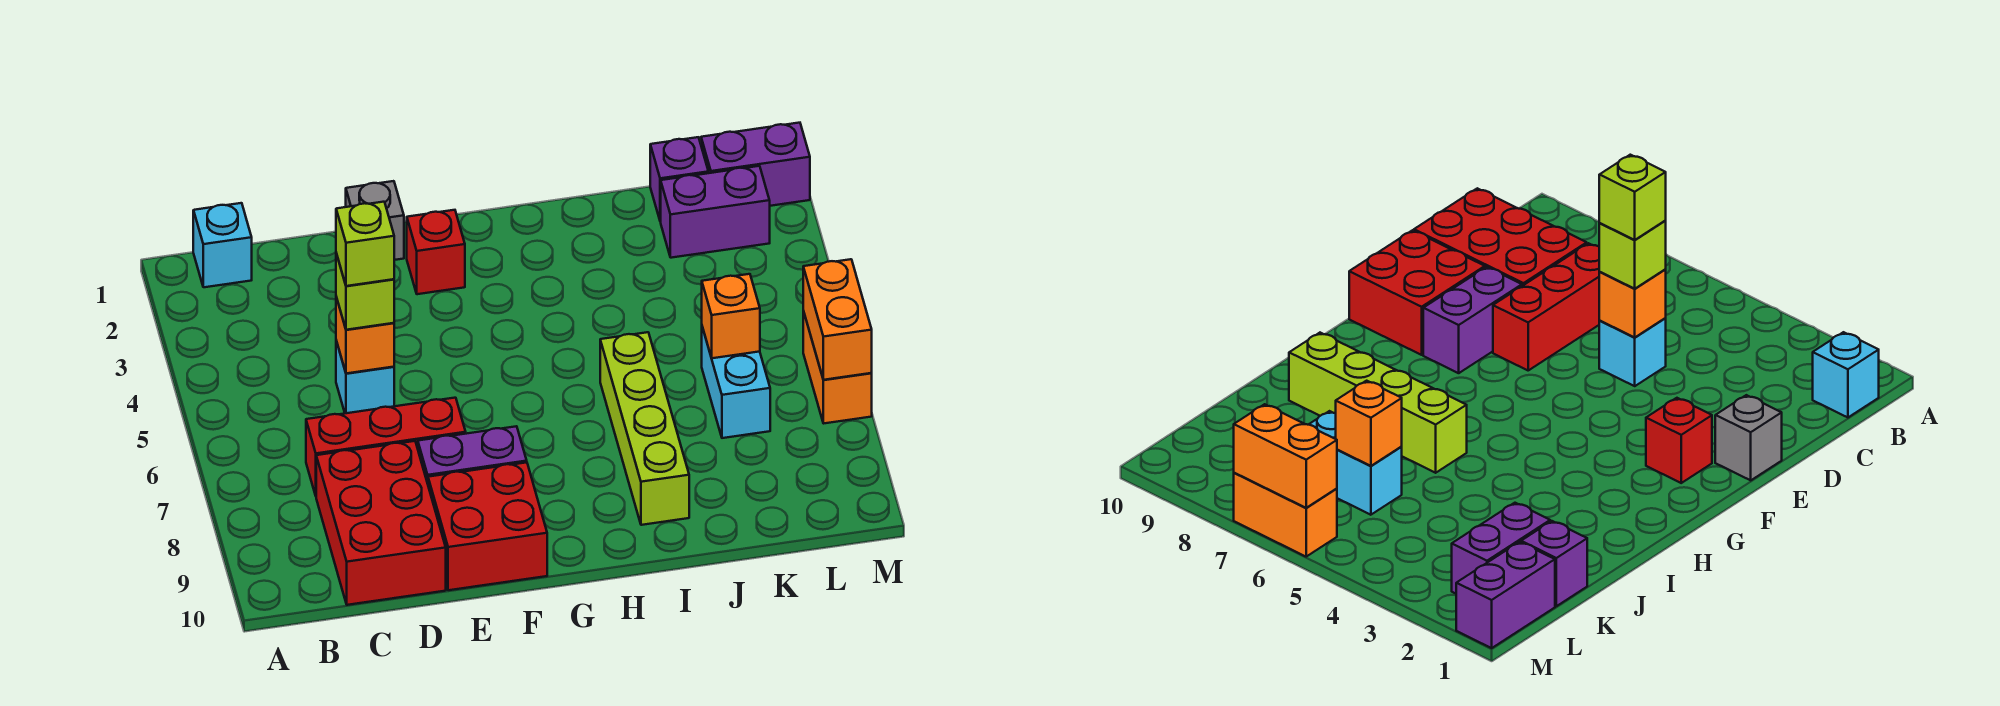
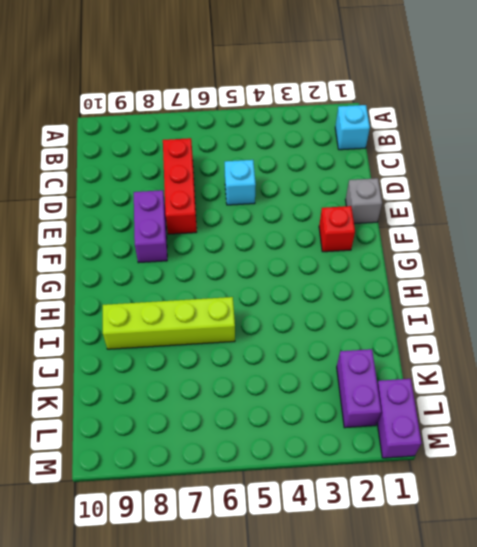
none -> red brick C8:D10 level 1
none -> red brick E9:F10 level 1
none -> purple brick K1 level 1

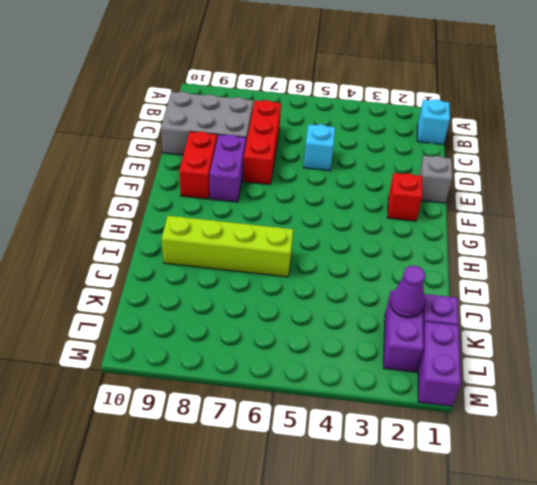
grey brick C8:D10 level 1 -> red brick C8:D10 level 1
red brick E9:F9 level 1 -> red brick E9:F10 level 1
purple cone K2 level 2 -> none
none -> cyan brick K6:K7 level 1
none -> orange brick M6:M7 level 1
none -> orange brick D5 level 2

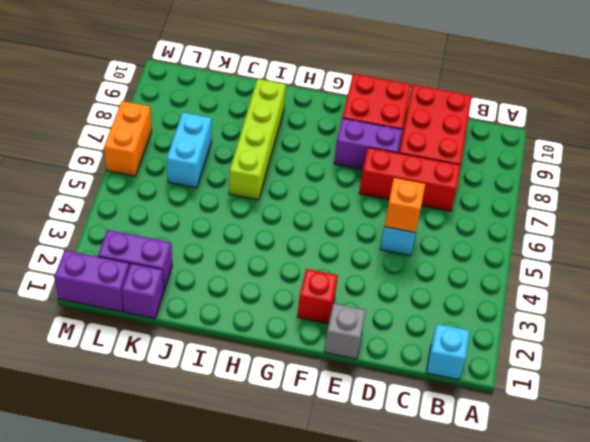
none -> orange brick K6 level 2
none -> orange brick M6:M7 level 2
none -> lime brick D5 level 3

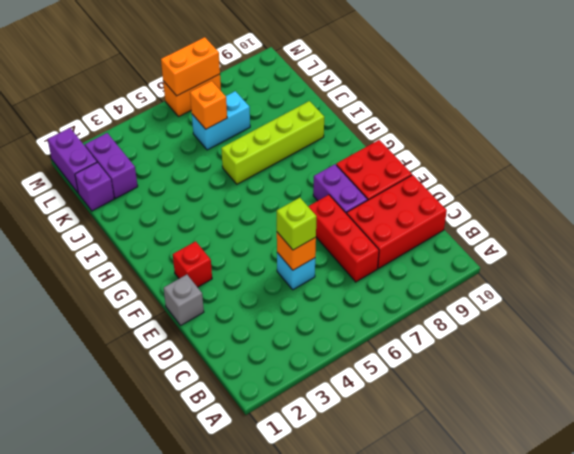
none -> cyan brick B1 level 1
none -> lime brick D5 level 4

